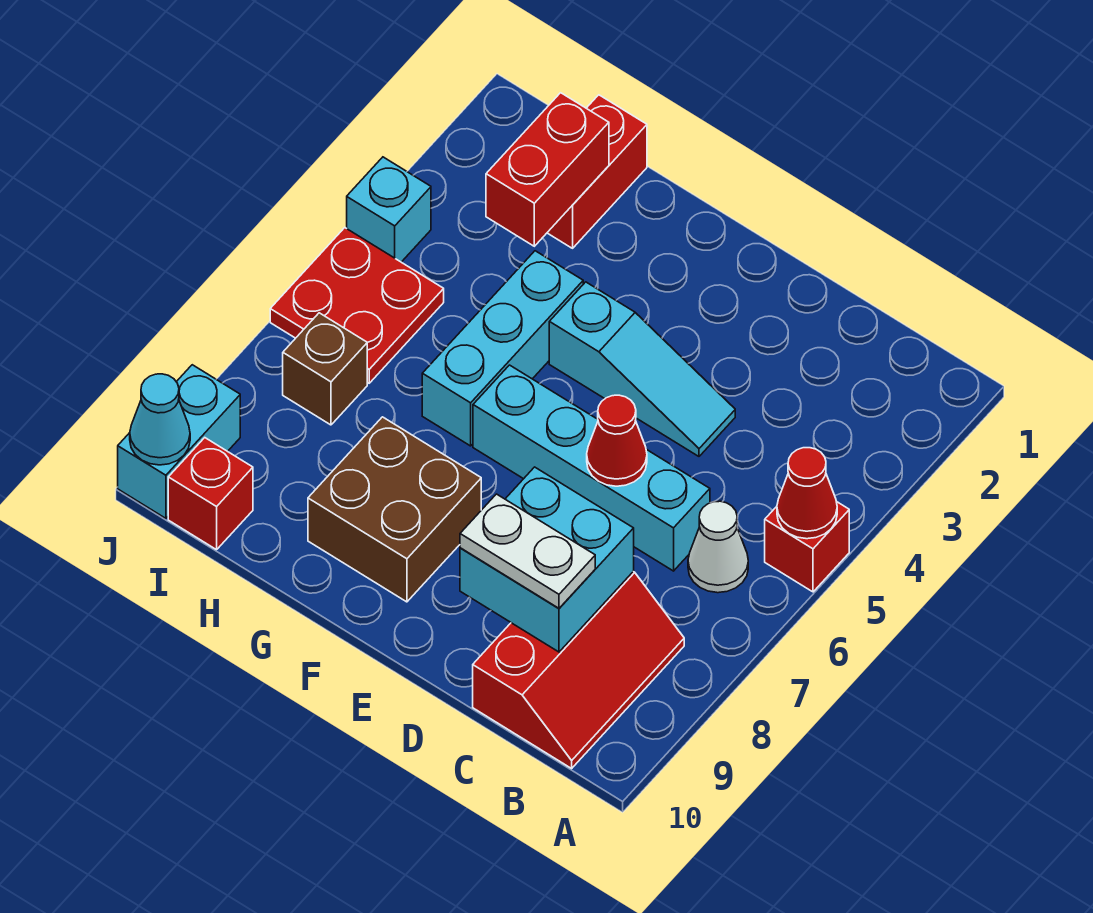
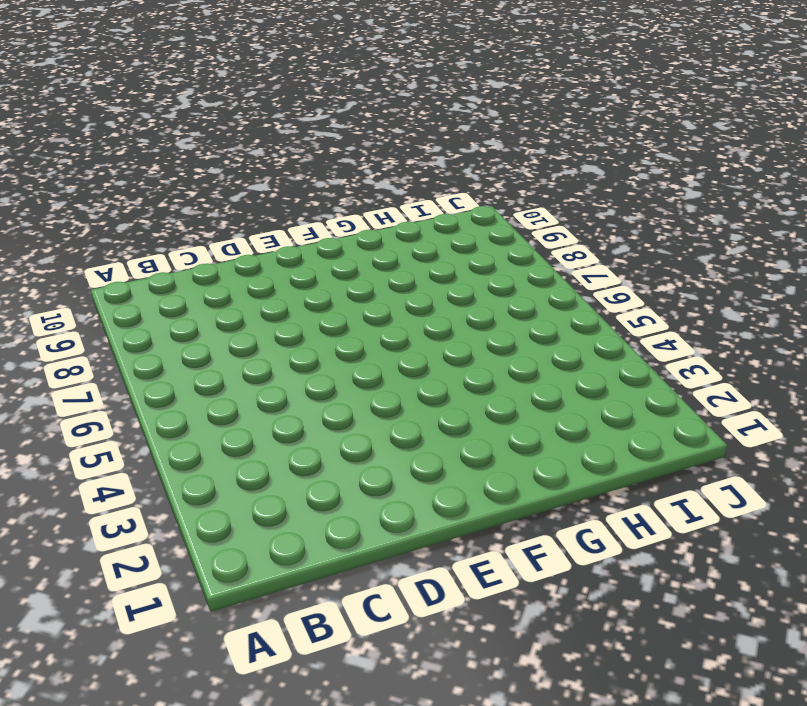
none -> red brick A5 level 1
none -> white cone B6 level 1
none -> red slope B8:C10 level 1 top C

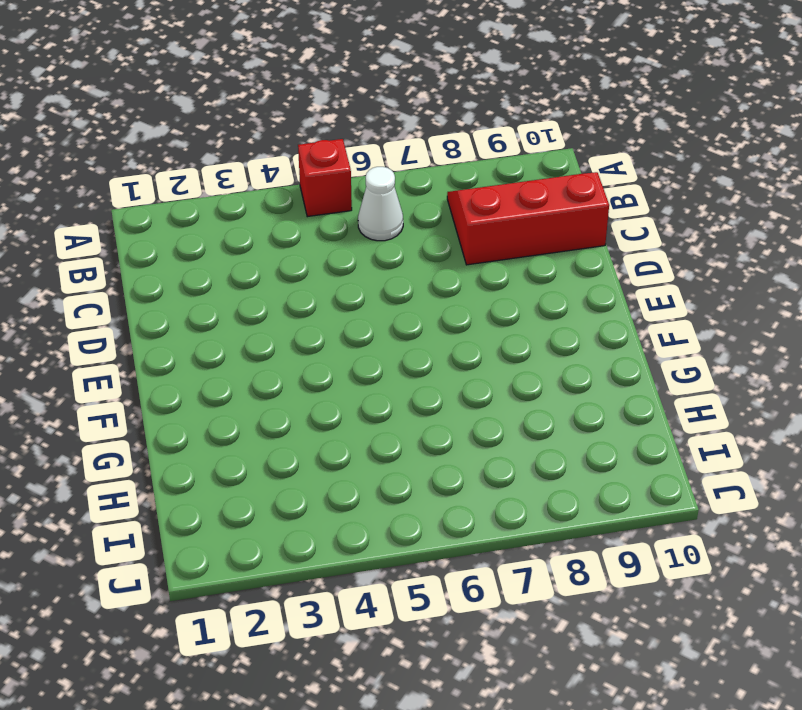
none -> cyan brick C6:F6 level 1
none -> cyan slope D4:F4 level 1 top F
none -> brown brick F8:G9 level 1

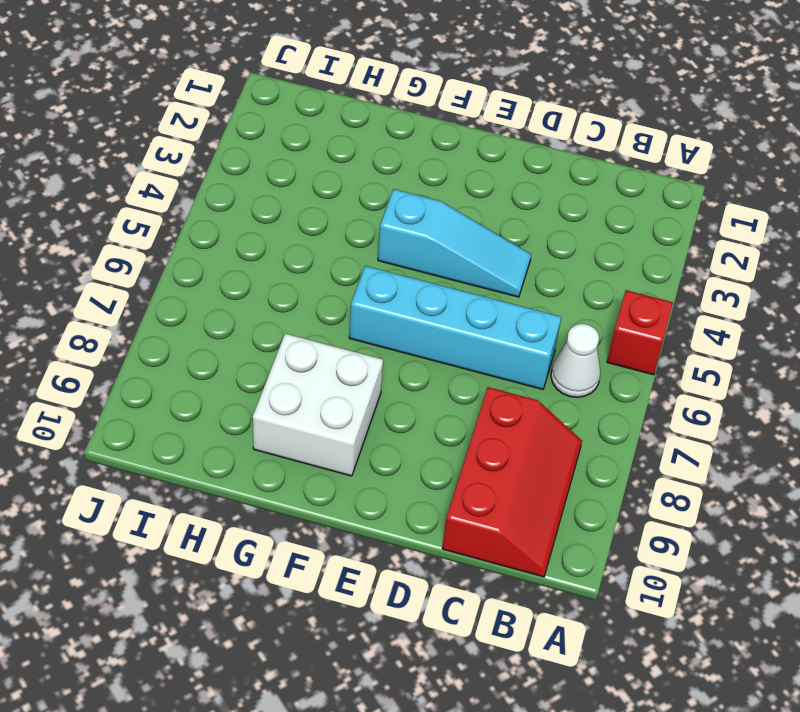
white brick F8:G9 level 1 -> brown brick F8:G9 level 1
none -> cyan brick G4:G6 level 1
none -> red brick H1:H2 level 1
none -> red plate I5:J6 level 1

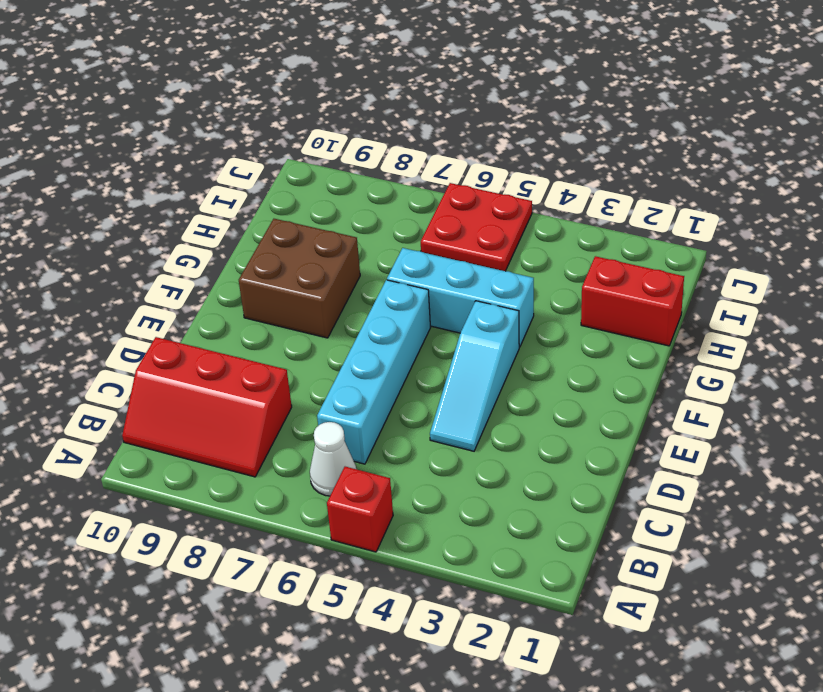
none -> brown brick I7 level 1
none -> red brick I10 level 1
none -> cyan brick J4 level 1

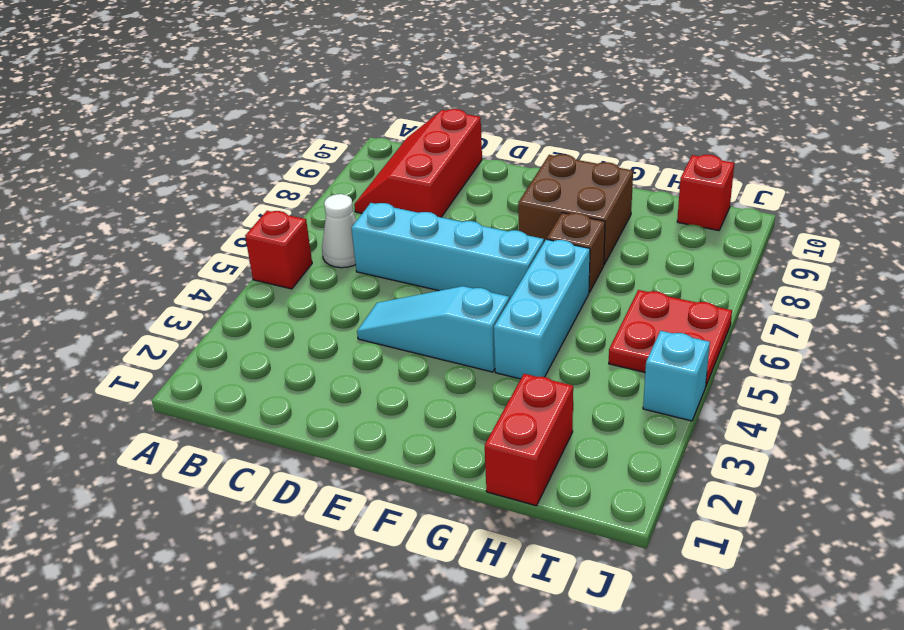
brown brick G7 level 1 -> brown brick I7 level 1
none -> cyan brick J9:J10 level 1
none -> red cone A5 level 2
none -> cyan brick C8:D9 level 2

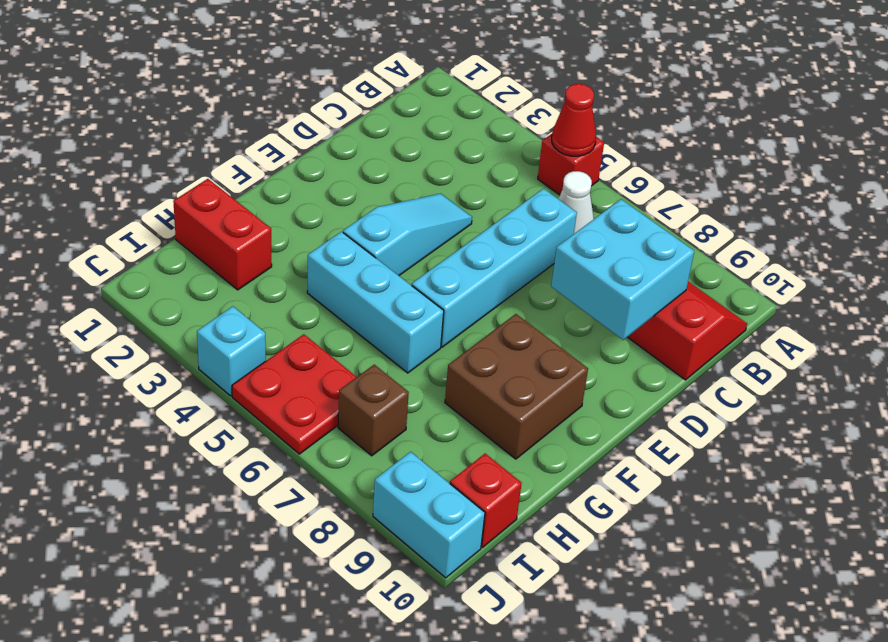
none -> red cone D6 level 2
none -> red brick H2:H3 level 2
none -> cyan cone J10 level 2

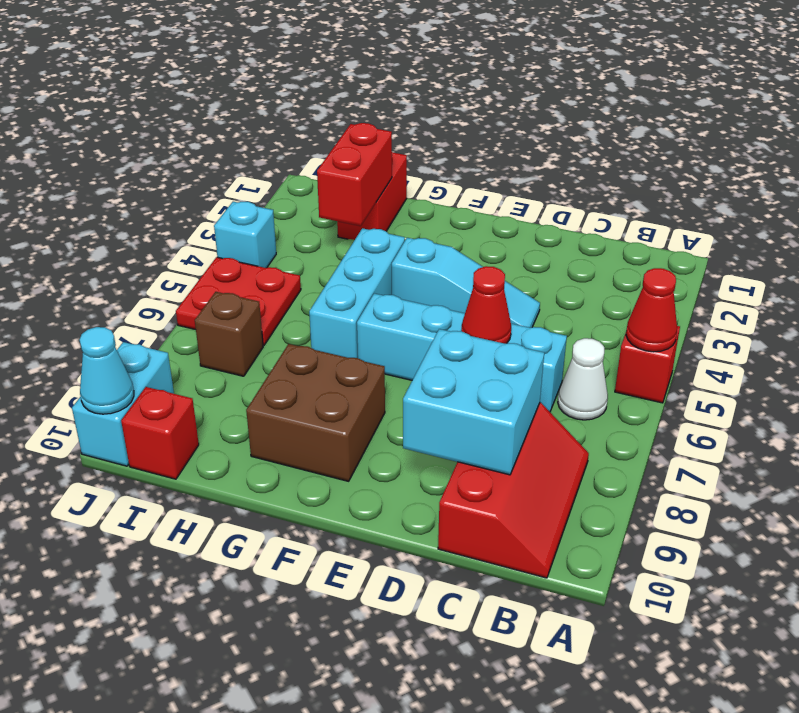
none -> white plate C9:D9 level 3

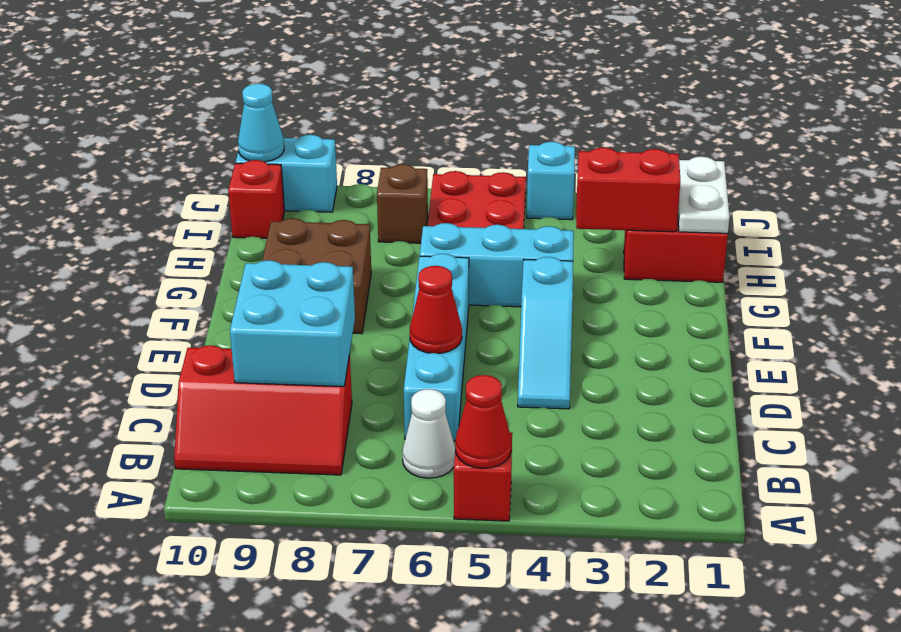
white plate H1:I1 level 2 -> white plate C9:D9 level 3

